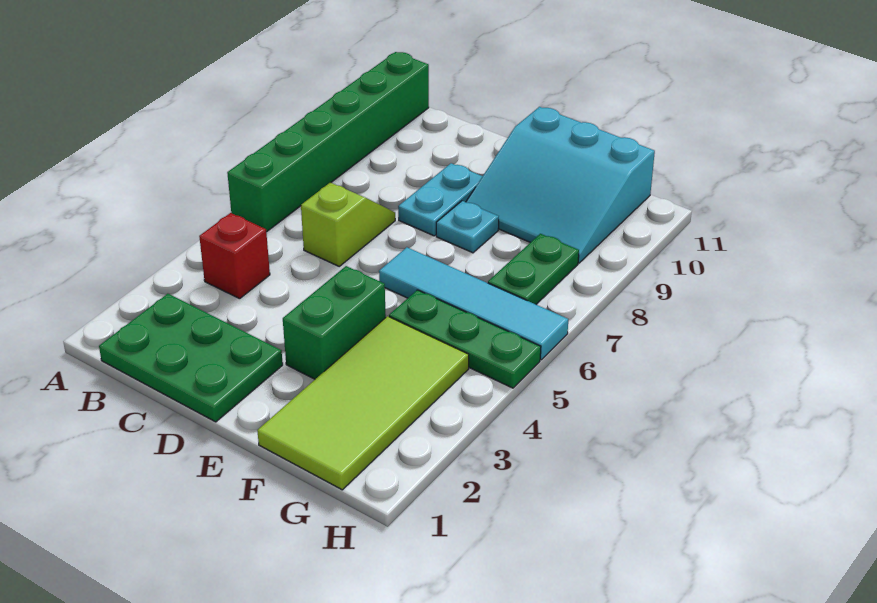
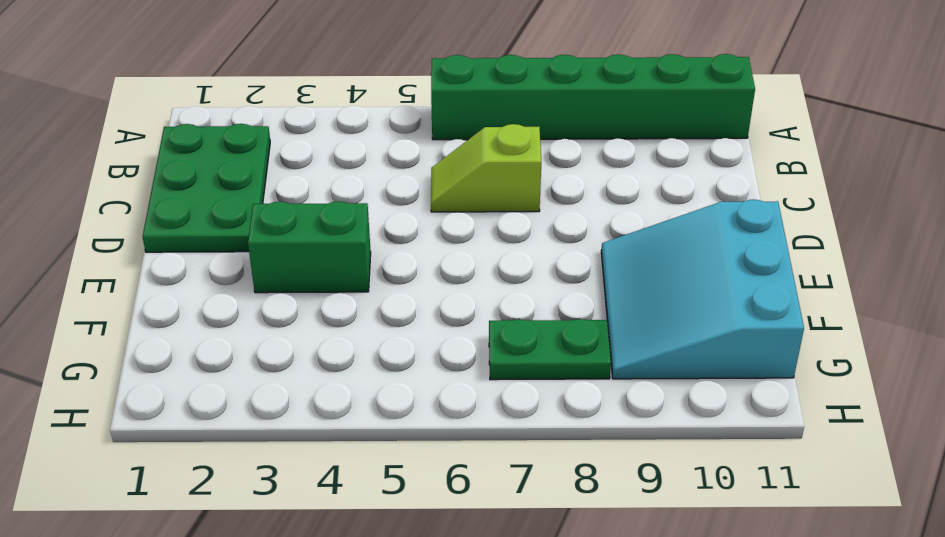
lime slope C6:C7 level 1 top 7 -> lime slope C6:C7 level 1 top 6
none -> red brick B4 level 1
none -> cyan plate D8:D9 level 1
none -> cyan tile E6:H6 level 1

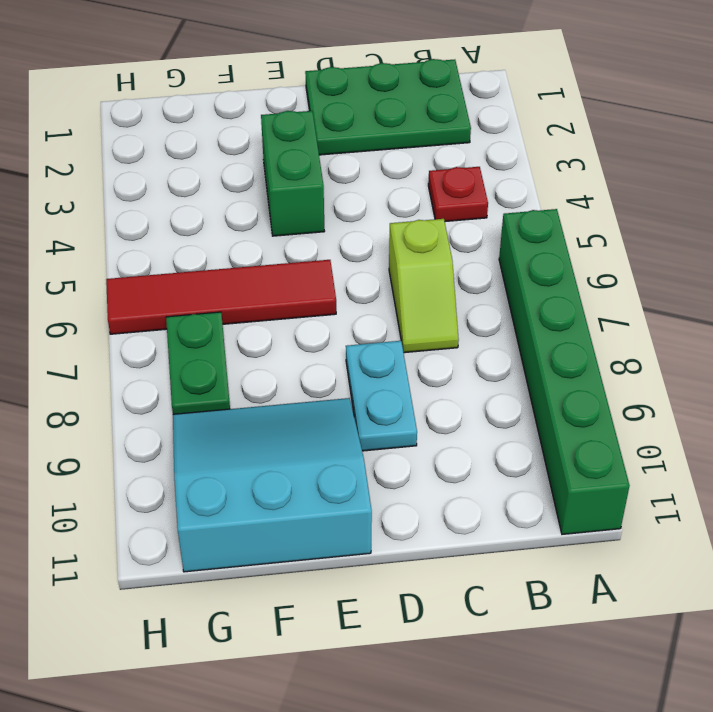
red plate B4 level 1 -> red brick B4 level 1
red tile E6:H6 level 1 -> cyan tile E6:H6 level 1
none -> cyan plate E8 level 1
none -> lime tile F1:G4 level 1
none -> green plate F5:H5 level 1

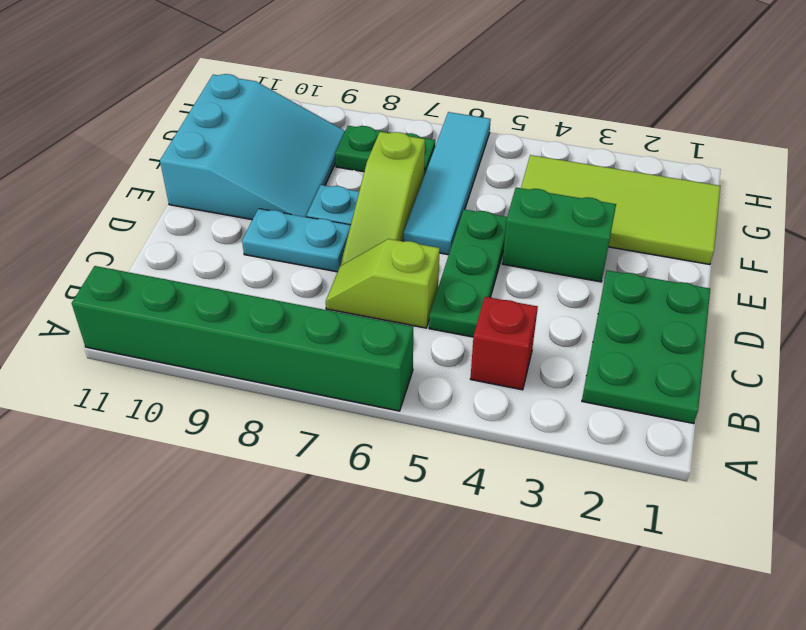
green plate C5:E5 level 1 -> green plate F5:H5 level 1
lime slope D7:F7 level 1 top F -> none

